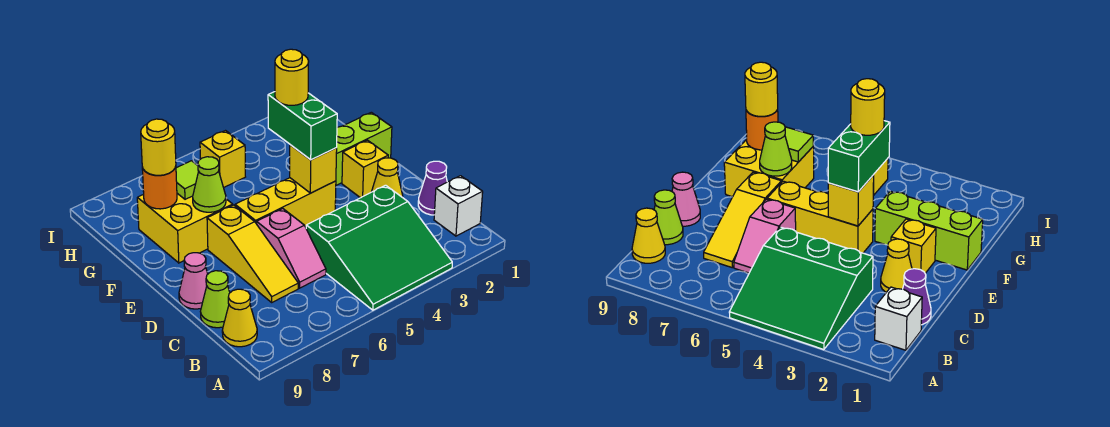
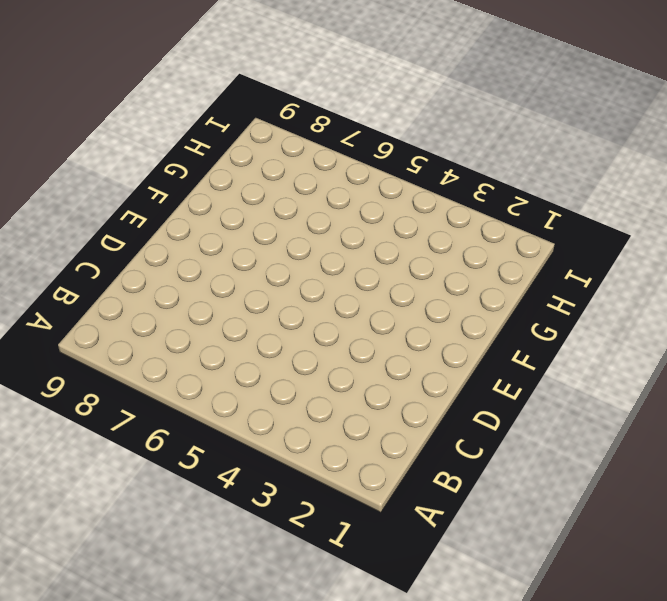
none -> green slope A3:C5 level 1 top C
none -> white brick B1 level 1
none -> yellow cone B9 level 1

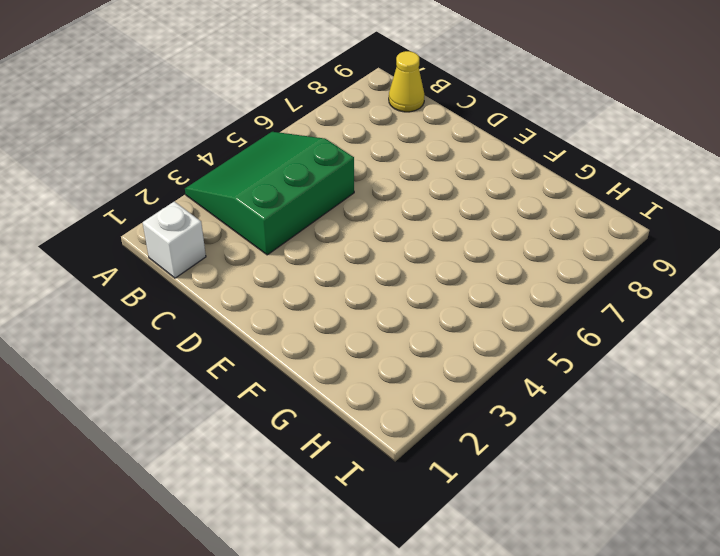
none -> purple cone C1 level 1
none -> pink slope C6:D6 level 1 top D
none -> yellow slope C7:E7 level 1 top E

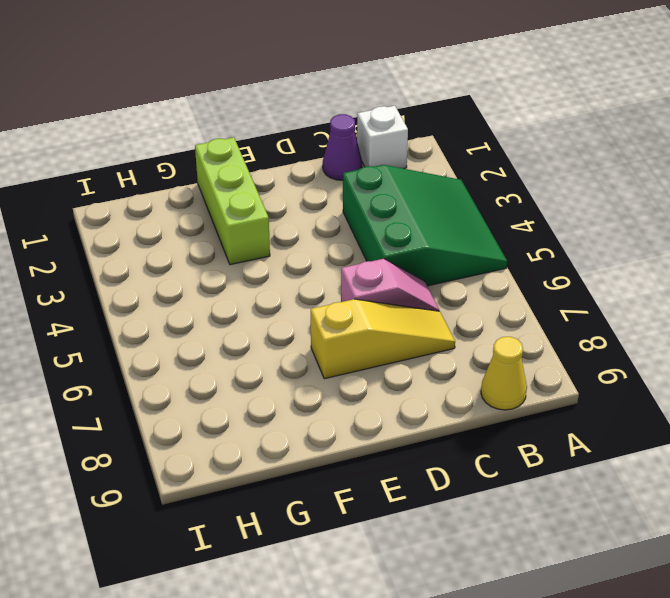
none -> lime cone C9 level 1
none -> yellow cone D2 level 1
none -> pink cone D9 level 1

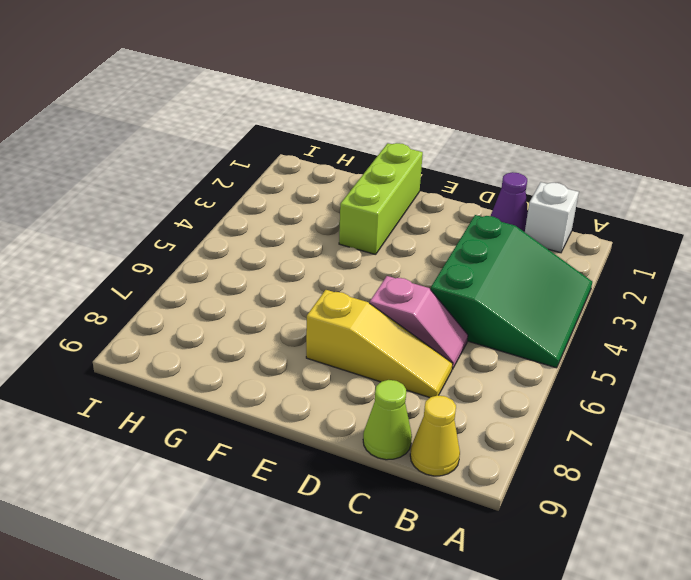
none -> yellow cone D2 level 1
none -> pink cone D9 level 1
none -> yellow brick E2 level 1

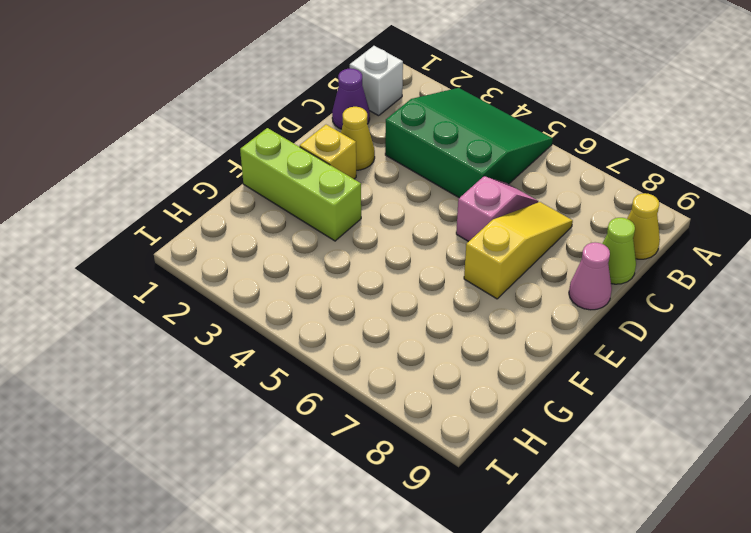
none -> yellow brick E4:E6 level 1
none -> yellow brick F7:G8 level 1
none -> yellow brick H5 level 1

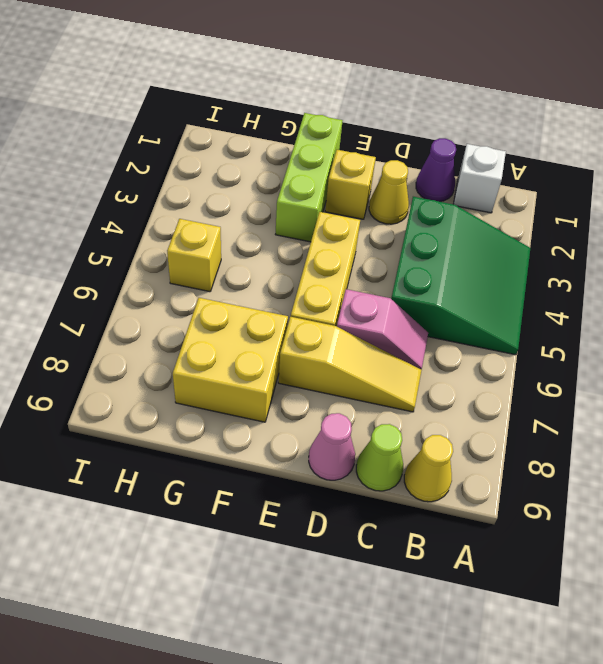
none -> yellow brick E4 level 2
none -> lime cone F7 level 2
none -> lime tile G7 level 2

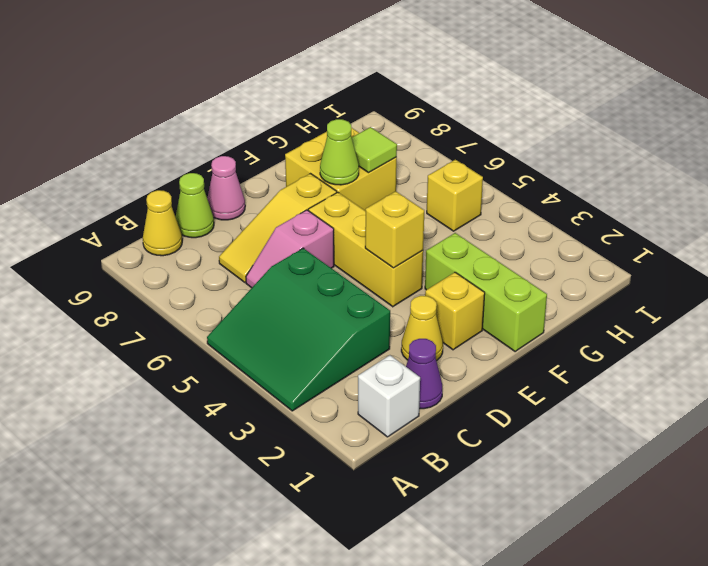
none -> orange round brick G8 level 2
none -> green brick E4:F4 level 3
none -> yellow round brick G8 level 3

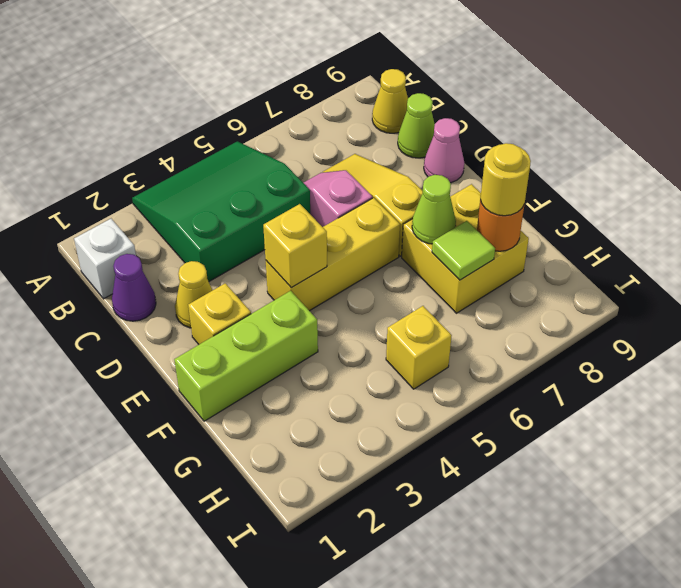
none -> green brick E4:F4 level 3
none -> yellow round brick F4 level 4

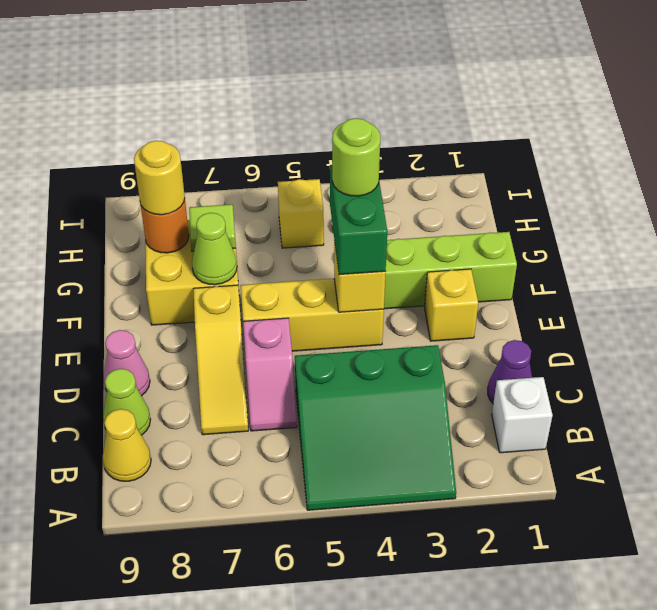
lime round brick F4 level 4 -> yellow round brick F4 level 4
none -> yellow cone D2 level 1

